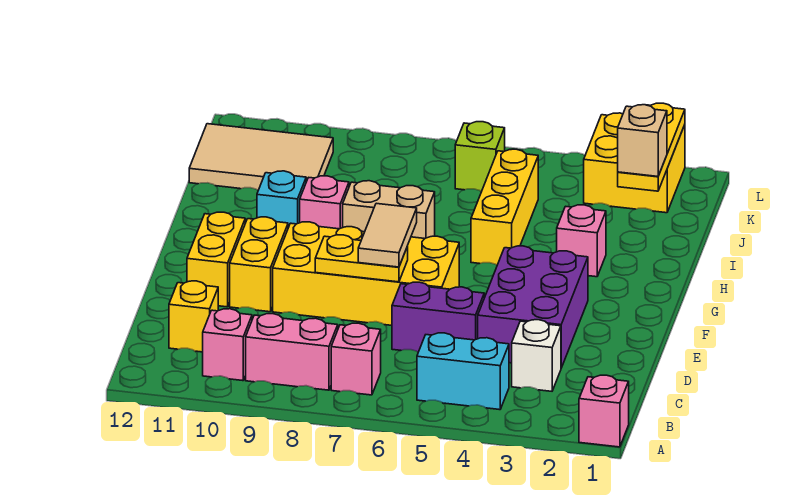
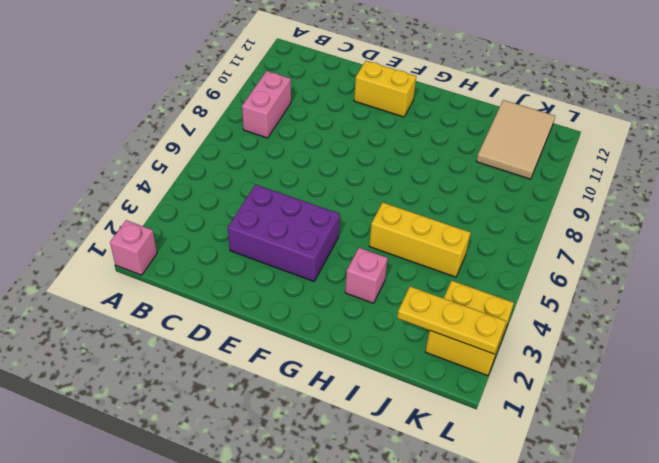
none -> cyan brick B4:B5 level 1
none -> pink brick B7 level 1
none -> pink brick B10 level 1

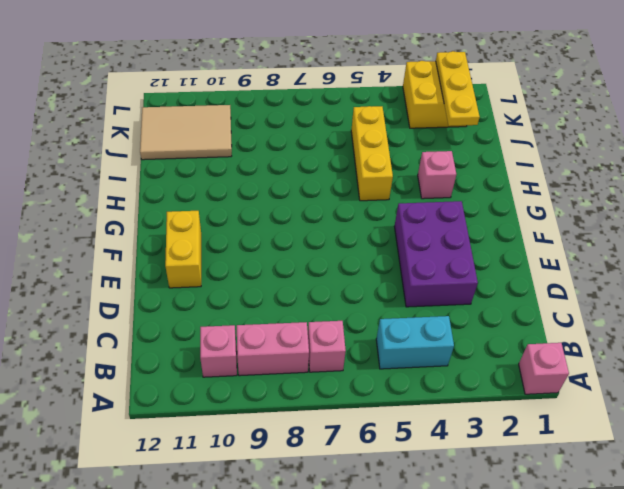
none -> white brick C3 level 1
none -> yellow brick C11 level 1
none -> purple brick D5:D6 level 1

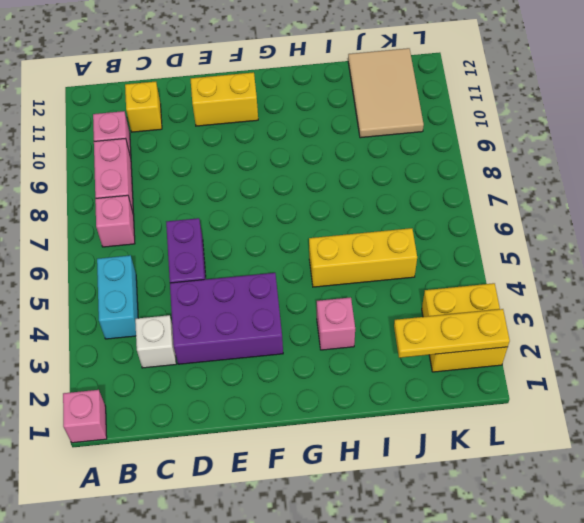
none -> yellow brick E6:F9 level 1
none -> yellow brick E10:F10 level 1
none -> tan brick H7:H8 level 1

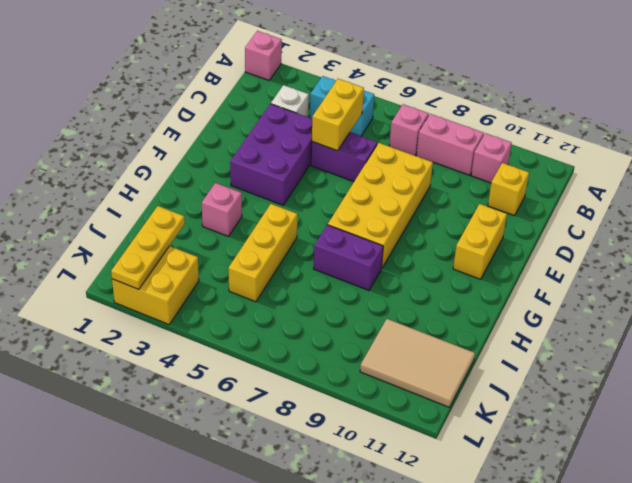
yellow brick C5:D5 level 2 -> yellow brick E10:F10 level 1
yellow brick D7:G8 level 1 -> yellow brick E6:F9 level 1
purple brick H7:H8 level 1 -> tan brick H7:H8 level 1
none -> pink brick H9 level 1
none -> cyan brick H10 level 1
none -> lime brick K6 level 1

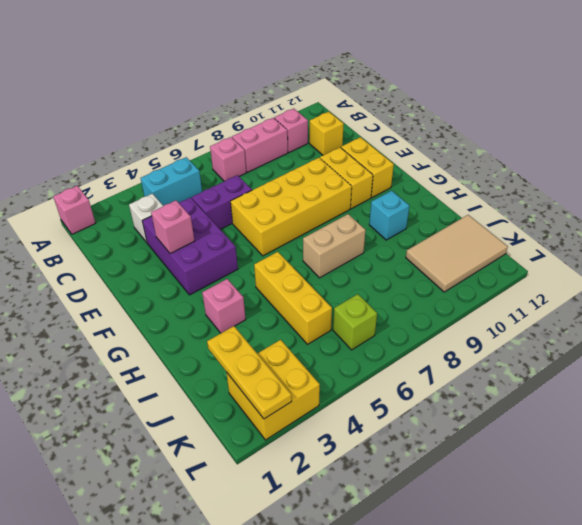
pink brick E3 level 2 -> pink brick H9 level 1
none -> yellow plate E7:E8 level 2
none -> tan tile E7:F7 level 3
none -> tan brick J2 level 3

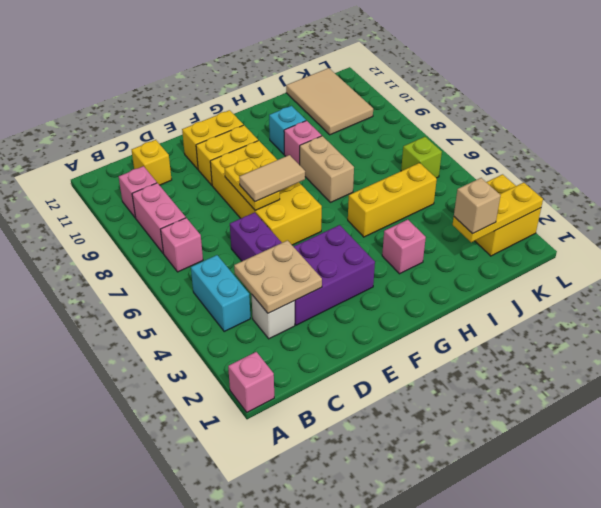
tan plate C3:D4 level 2 -> none

